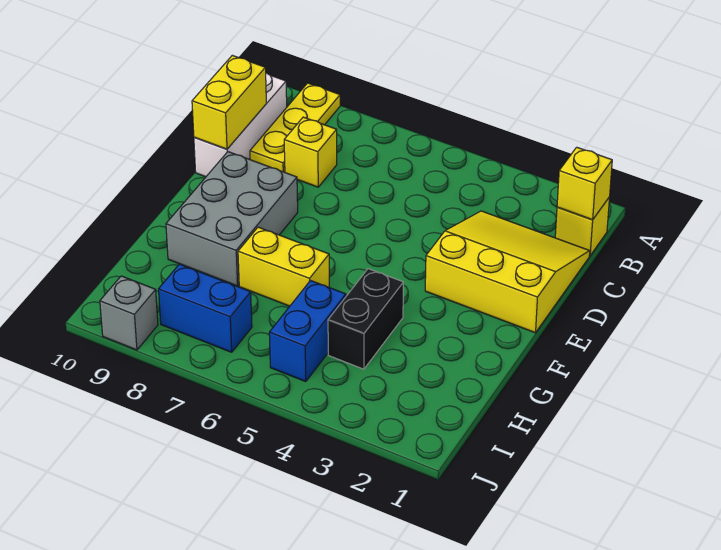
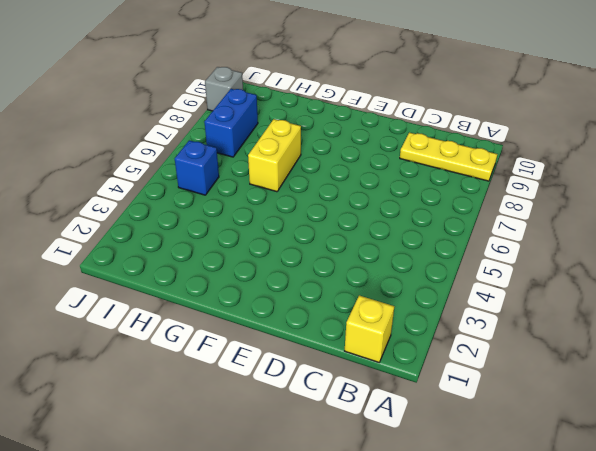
blue brick I5 level 1 -> blue brick H5:I5 level 1
none -> white brick B10:D10 level 1
none -> yellow slope C1:E3 level 1 top E
none -> yellow brick C8 level 1

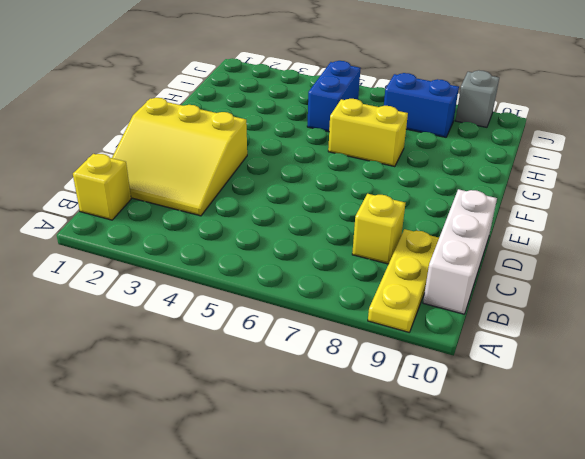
none -> grey brick E8:G9 level 1
none -> black brick G4:H4 level 1
none -> yellow brick B1 level 2

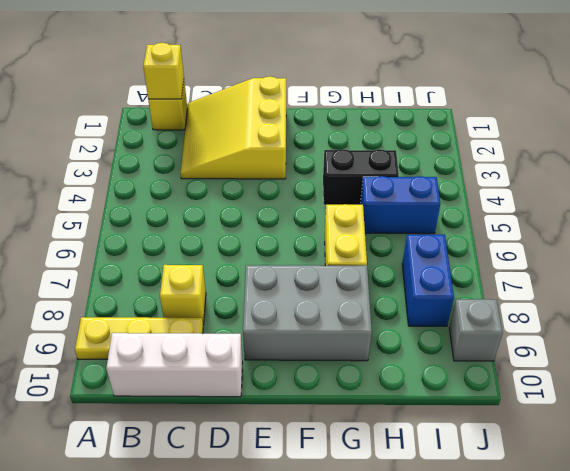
none -> yellow brick C10:D10 level 2

